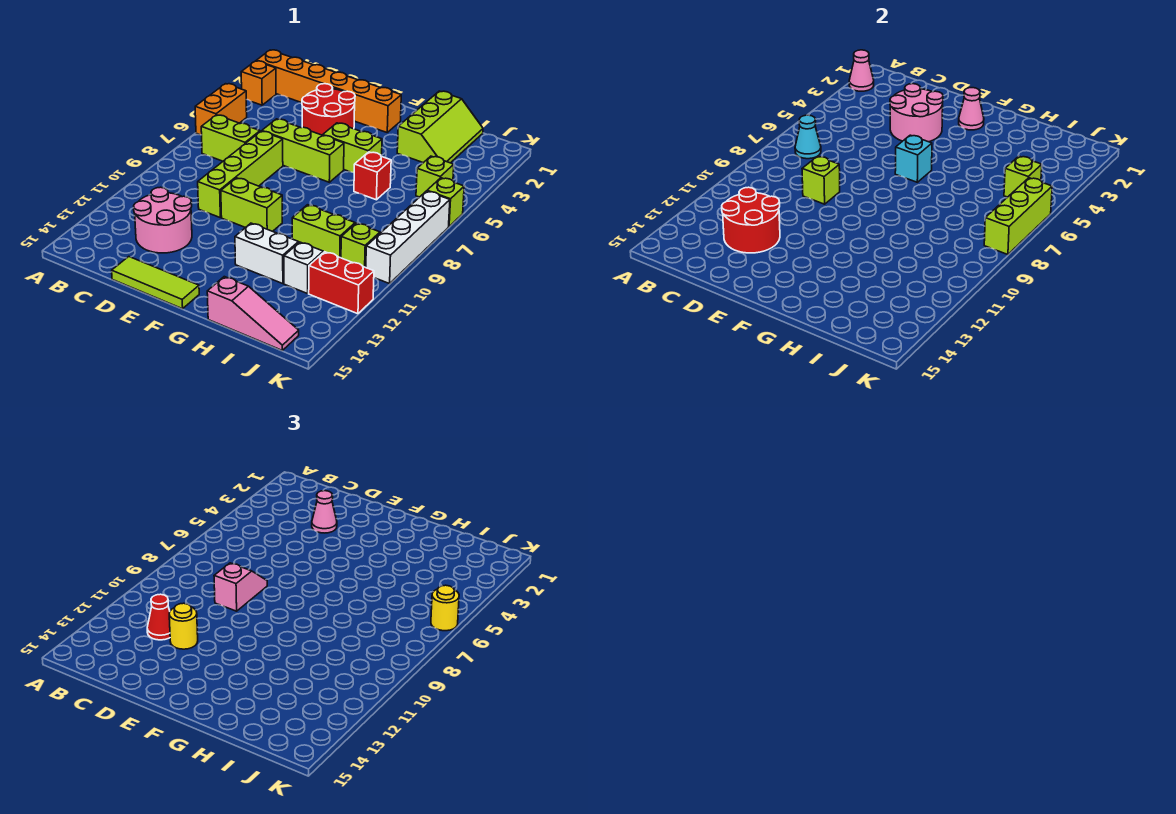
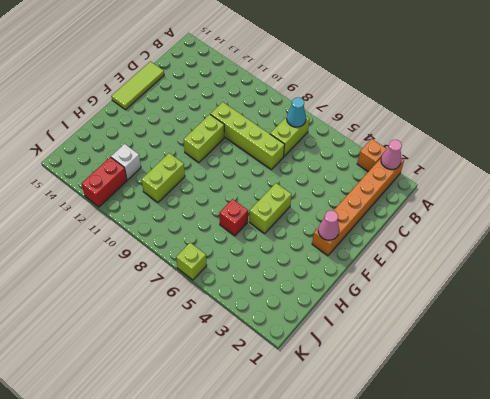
none -> orange brick A5:A6 level 1
none -> pink round brick C12:D13 level 1
none -> red round brick D3:E4 level 1
none -> lime brick D6:F6 level 1

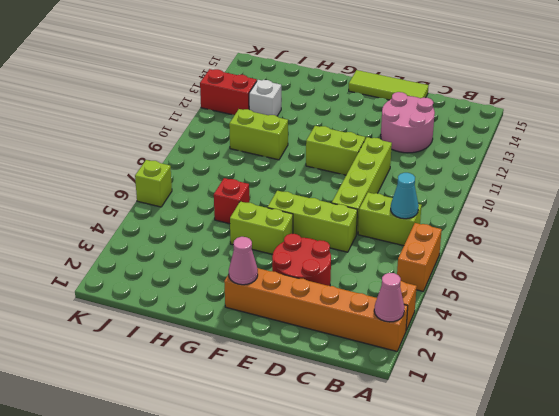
none -> white brick G12:H12 level 1
none -> lime slope H1:I3 level 1 top H
none -> pink slope H15:J15 level 1 top H
none -> lime brick J5 level 1

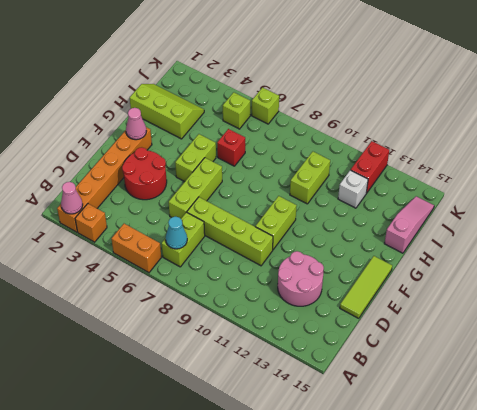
none -> white brick G12:H12 level 1
none -> lime brick J10 level 1
none -> white brick K7:K10 level 1
none -> red round brick C12:D13 level 2

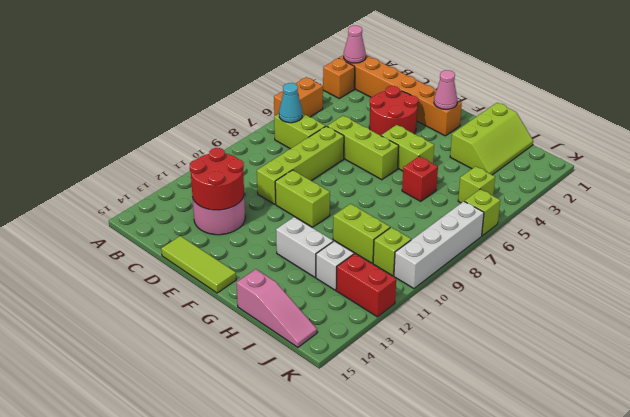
none -> pink round brick D3:E4 level 2
none -> lime brick D9 level 2
none -> cyan brick F6 level 2
none -> lime brick J5 level 2

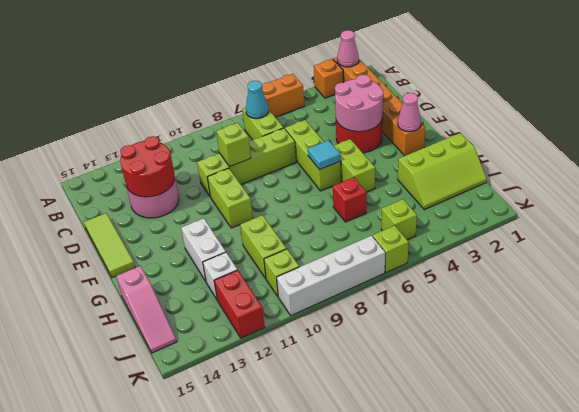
cyan tile F6 level 2 -> cyan brick F6 level 2
none -> lime brick J5 level 2
none -> lime brick K6:K8 level 2
none -> red cone C12 level 3
none -> pink cone D3 level 3

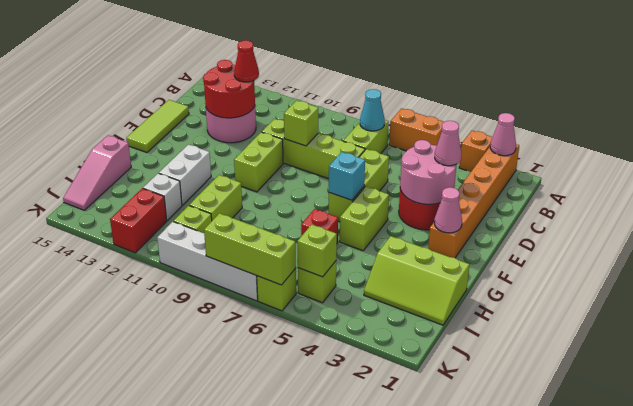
none -> pink slope D8:D9 level 3 top 9
none -> yellow round brick D12 level 3
none -> yellow round brick K6 level 3

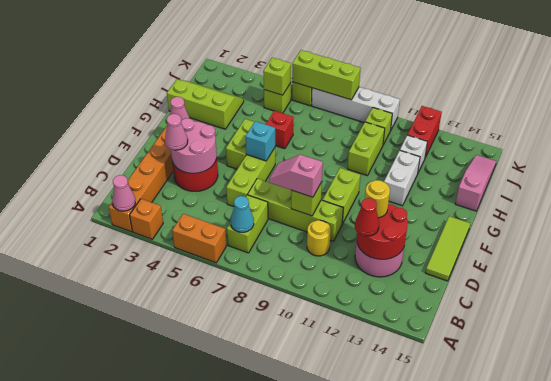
yellow round brick C10 level 1 -> yellow round brick K6 level 3

